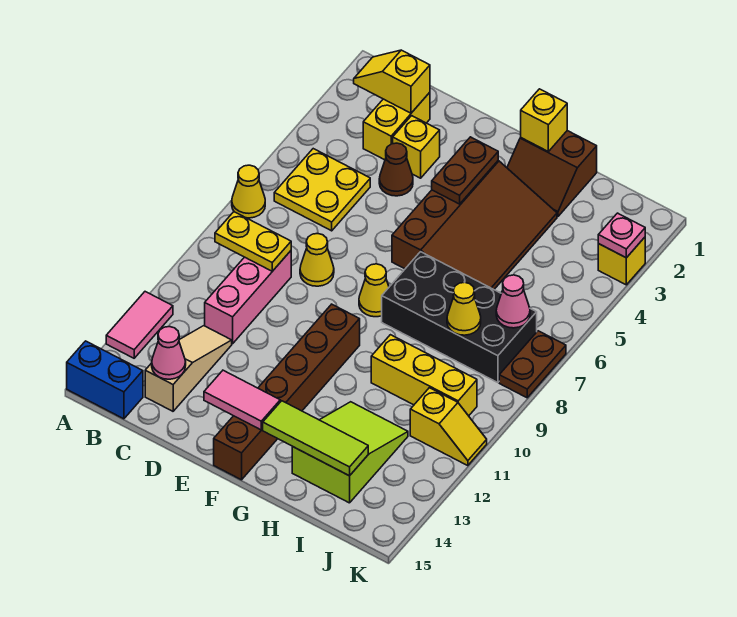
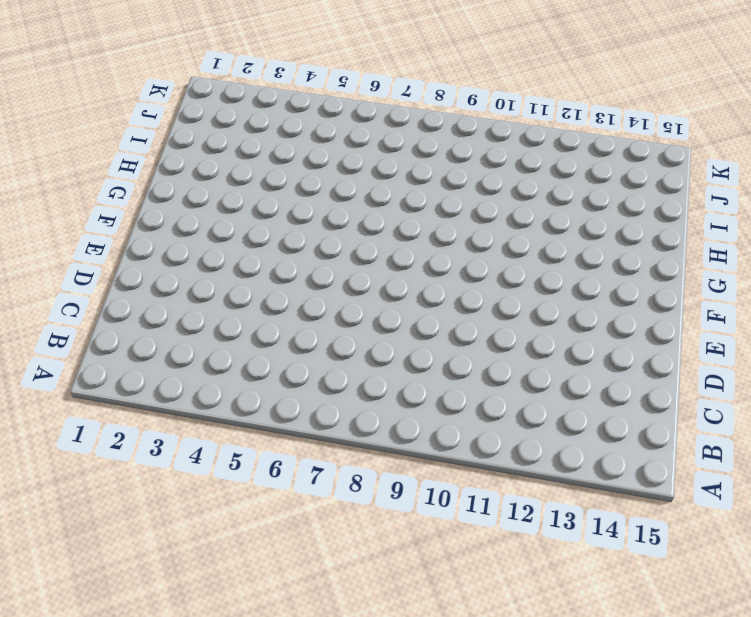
none -> yellow cone A7 level 1
none -> pink tile A12:A13 level 1
none -> blue brick A15:B15 level 1
none -> yellow plate B5:C6 level 1

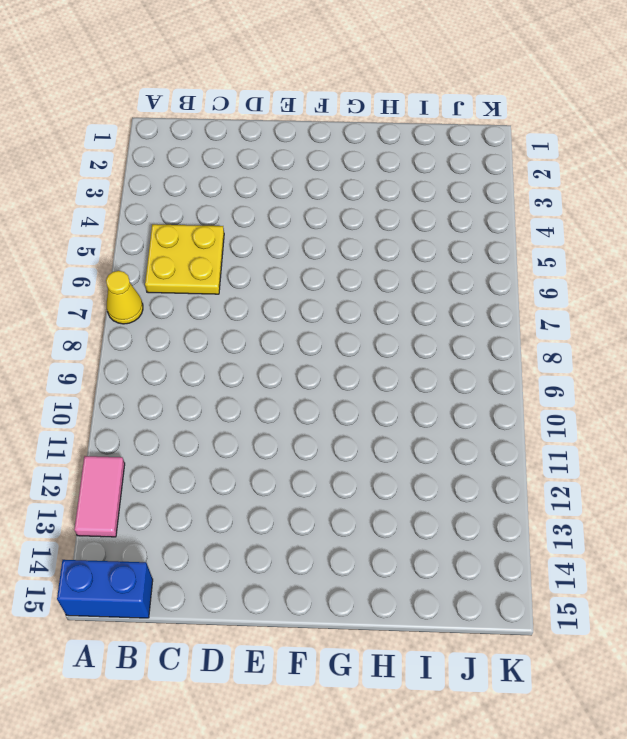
none -> yellow brick C2:C3 level 1
none -> pink brick C9:C11 level 1
none -> tan slope C12:C14 level 1 top 14
none -> yellow brick D3 level 1

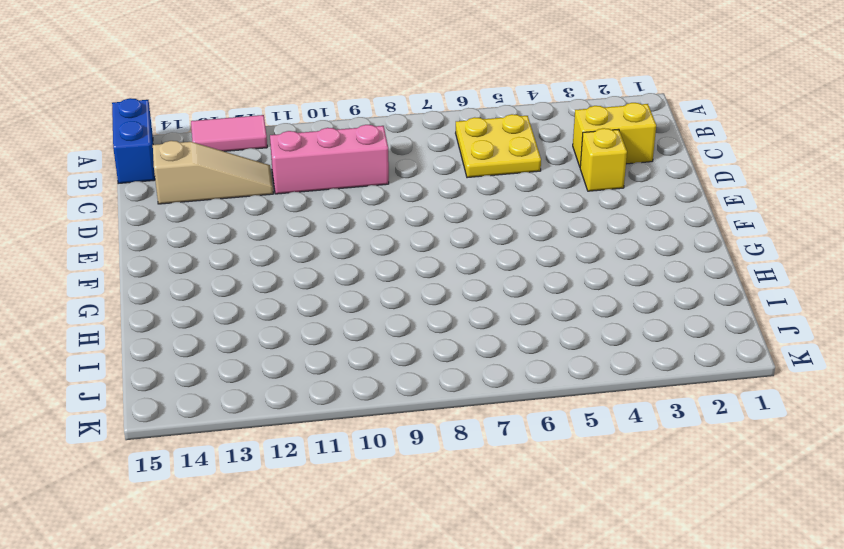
none -> yellow cone A7 level 1
none -> brown cone D4 level 1
none -> yellow cone D8 level 1
none -> brown slope F3:H6 level 1 top F

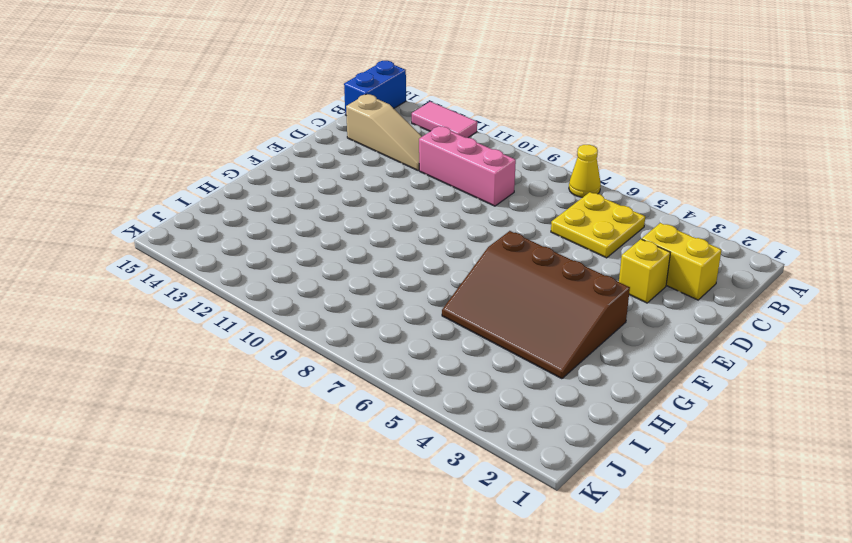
none -> brown cone D4 level 1
none -> yellow cone D8 level 1
none -> yellow cone F8 level 1
none -> brown brick F10:F15 level 1

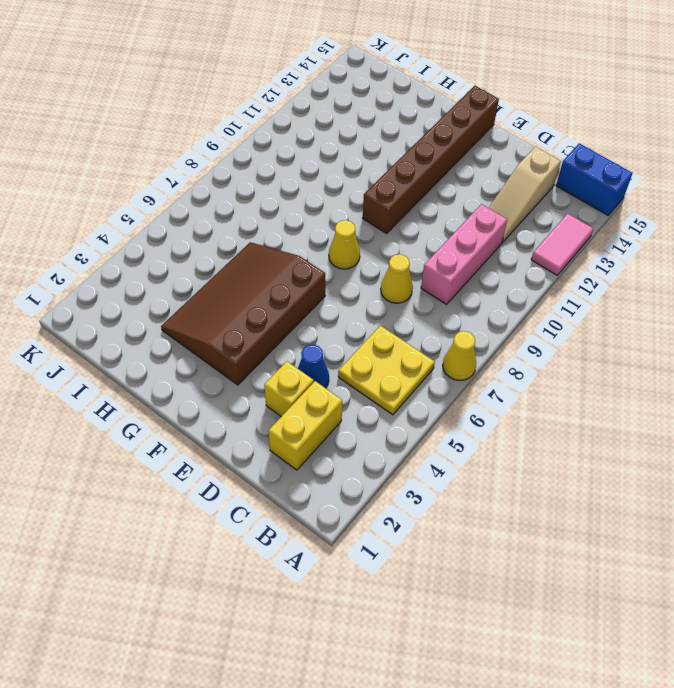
blue cone D4 level 1 -> brown cone D4 level 1
none -> brown slope G1:H2 level 1 top 1
none -> black brick G7:J8 level 1
none -> yellow brick H10:J10 level 1
none -> lime slope H12:I14 level 1 top 14

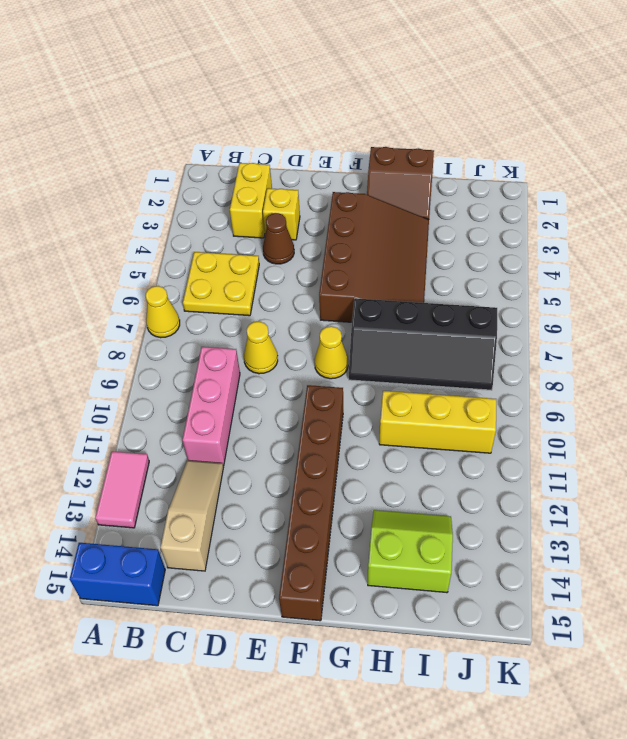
black slope G7:J8 level 1 top 7 -> black brick G7:J8 level 1
lime slope H13:I14 level 1 top 14 -> lime slope H12:I14 level 1 top 14
none -> yellow slope J11:K11 level 1 top J
none -> yellow brick K3 level 1
none -> brown plate K7:K8 level 1
none -> yellow slope B2:C2 level 2 top C

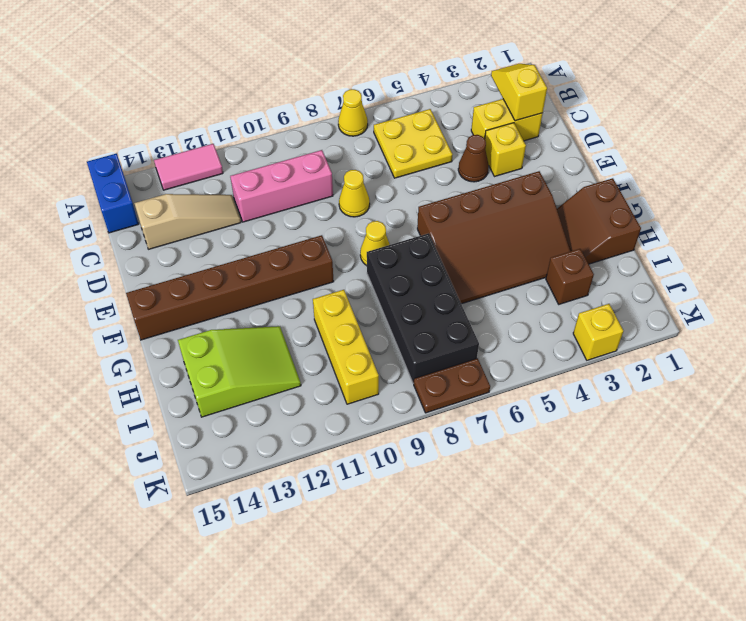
brown brick I3 level 1 -> none
none -> yellow slope J11:K11 level 1 top J
none -> yellow plate B9:C9 level 2
none -> pink cone C14 level 2
none -> pink tile E14:F14 level 2

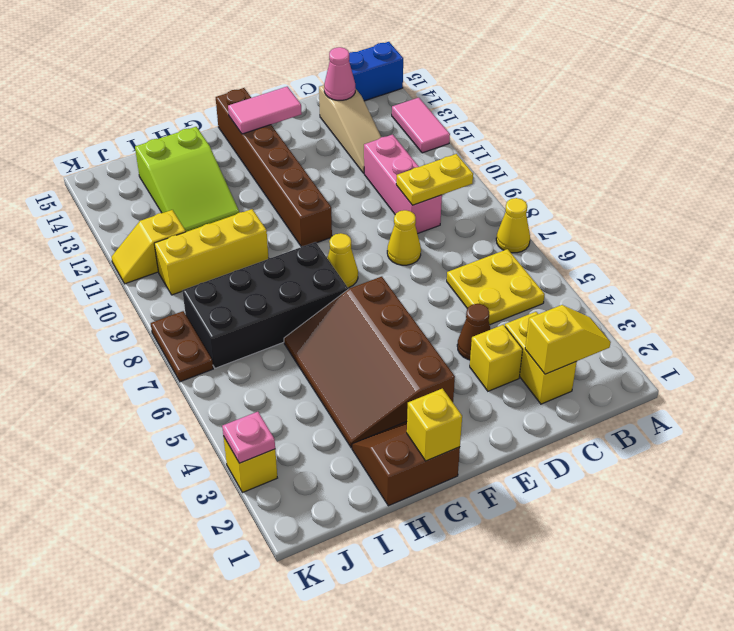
none -> brown plate F3:F4 level 2
none -> lime tile G14:I14 level 2
none -> yellow cone I8 level 2
none -> pink cone J7 level 2

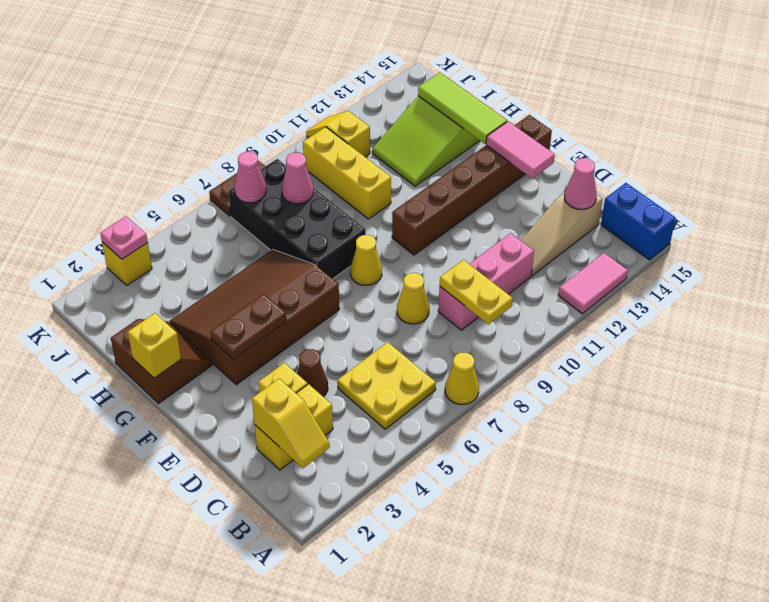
pink cone I8 level 2 -> yellow cone I8 level 2

